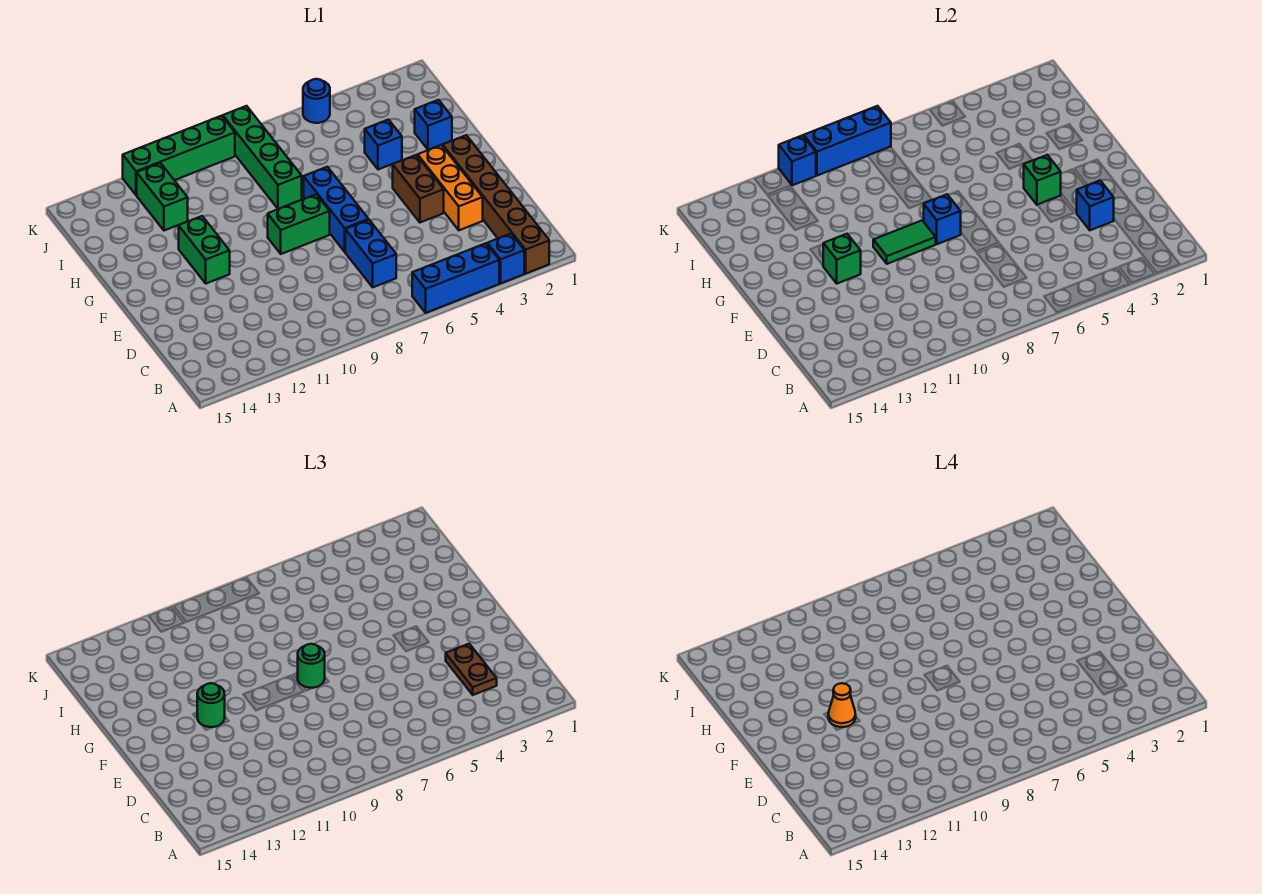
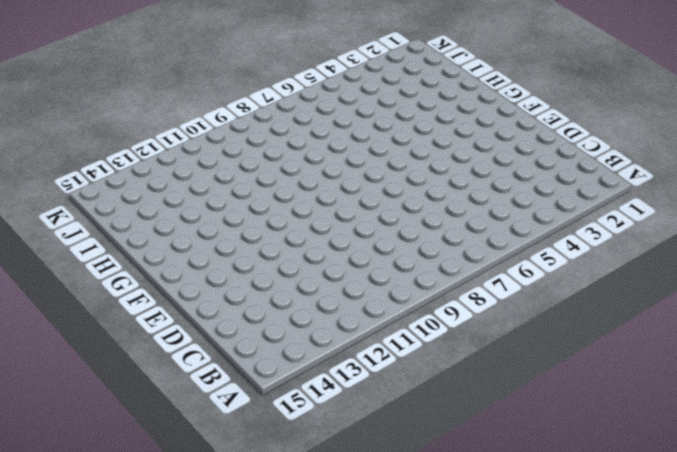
none -> brown brick A2:F2 level 1
none -> blue brick A3 level 1
none -> blue brick A4:A6 level 1

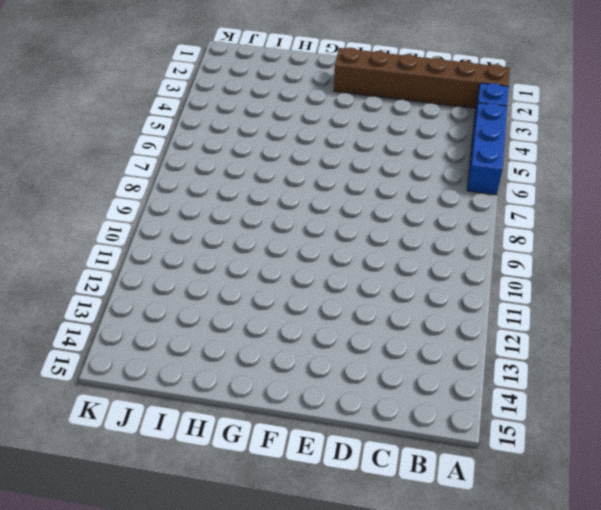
none -> blue brick C7:D7 level 1
none -> orange brick D3:F3 level 1
none -> brown brick E4:F4 level 1

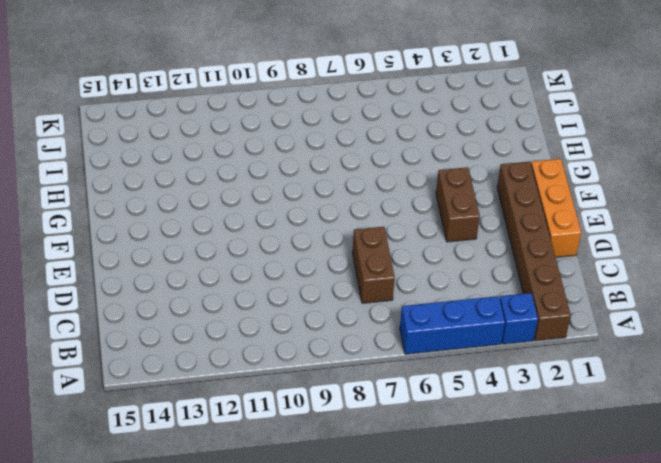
brown brick C7:D7 level 1 -> blue brick C7:D7 level 1
orange brick D1:F1 level 1 -> orange brick D3:F3 level 1
none -> blue brick E7:G7 level 1
none -> green brick F8:F9 level 1
none -> green brick F12:G12 level 1

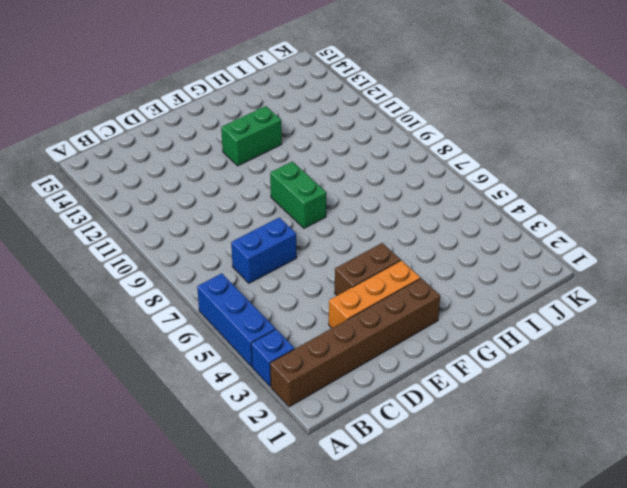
none -> blue brick E7:G7 level 1
none -> blue brick H2 level 1
none -> blue brick H4 level 1

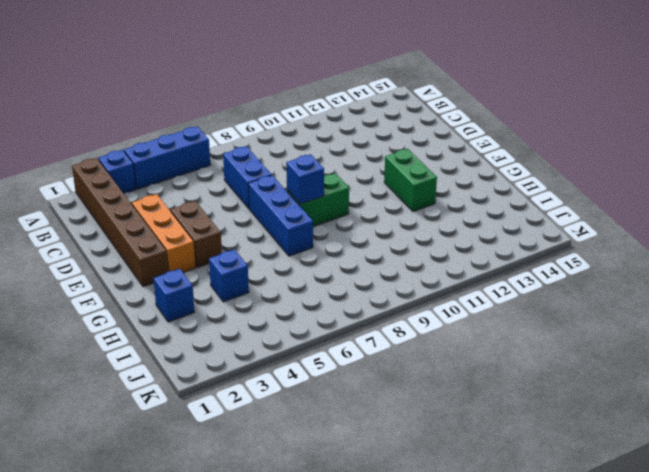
none -> green brick H8:K8 level 1
none -> green brick I12:J12 level 1
none -> blue round brick K5 level 1

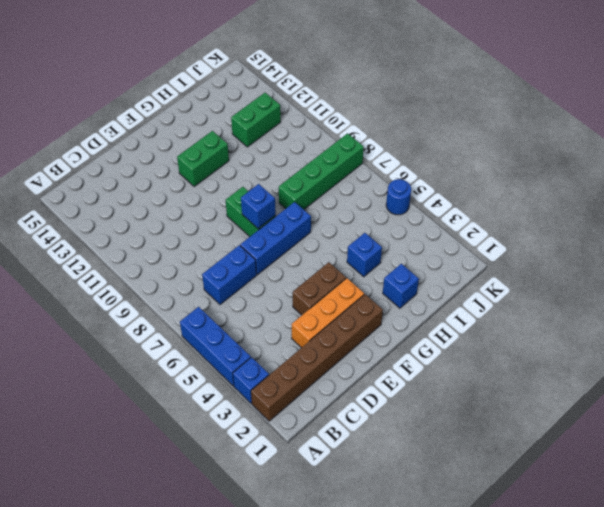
none -> green brick K9:K12 level 1
none -> blue brick D3 level 2
none -> green brick F4 level 2

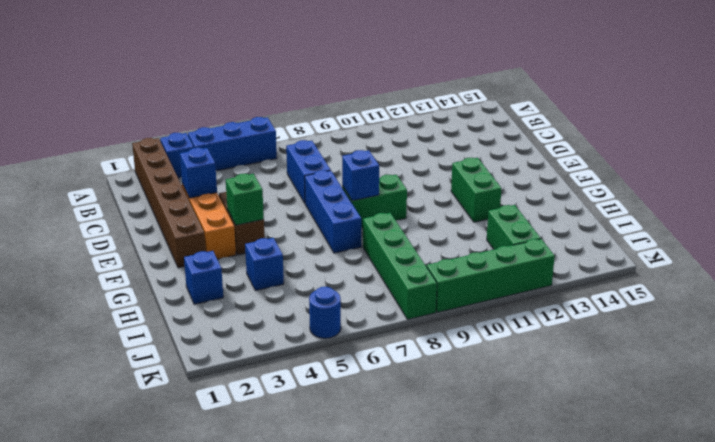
none -> green tile F9:F10 level 2
none -> green brick F12 level 2
none -> blue brick K8:K10 level 2

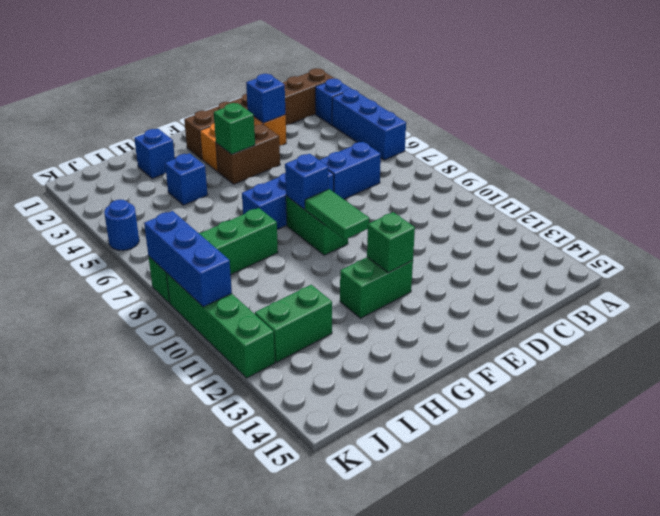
none -> blue brick K11 level 2
none -> brown plate C3:D3 level 3
none -> green round brick F8 level 3

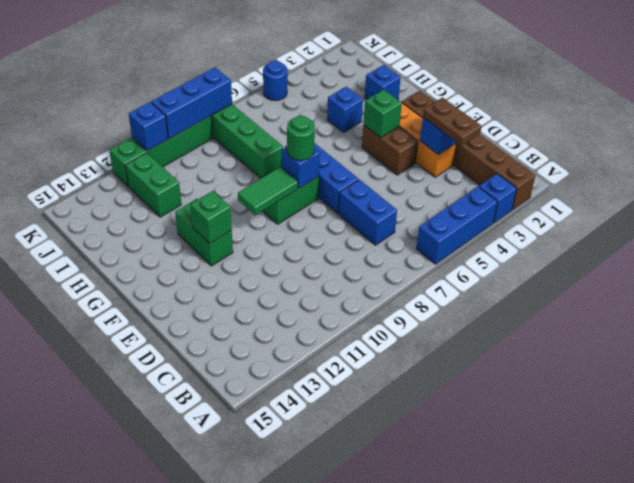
none -> green round brick F12 level 3
none -> orange cone F12 level 4

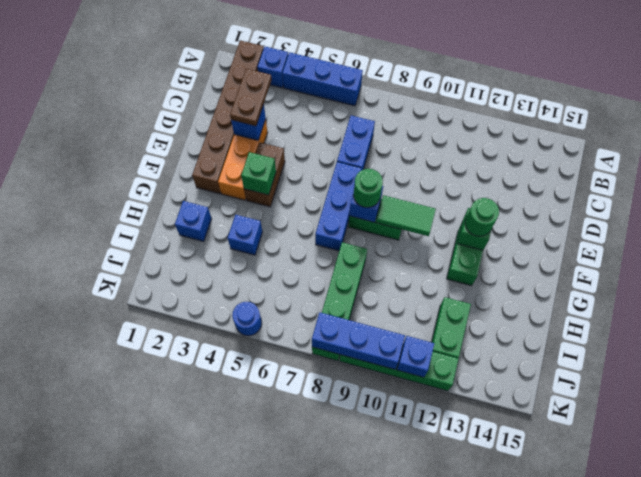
none -> orange cone F12 level 4

